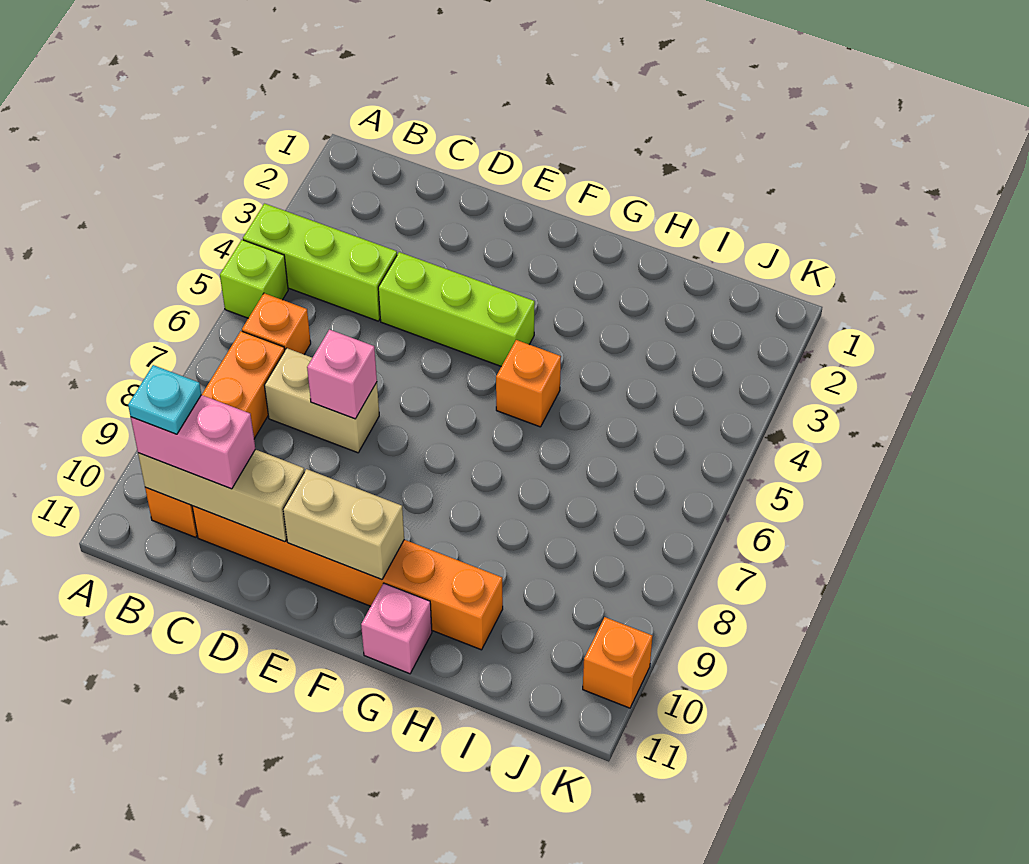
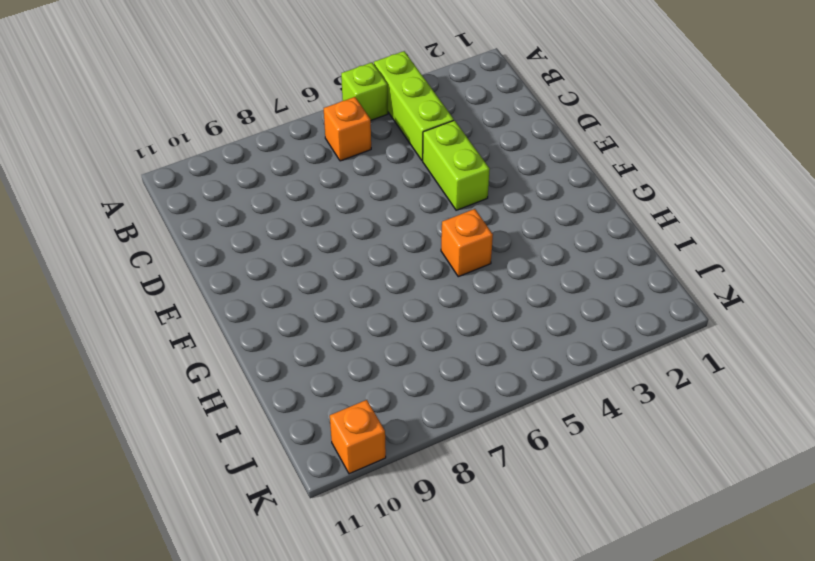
lime brick D4:E4 level 1 -> lime brick D4:F4 level 1
none -> orange brick B7:B10 level 1
none -> tan brick C7:D7 level 1
none -> orange brick C10:H10 level 1

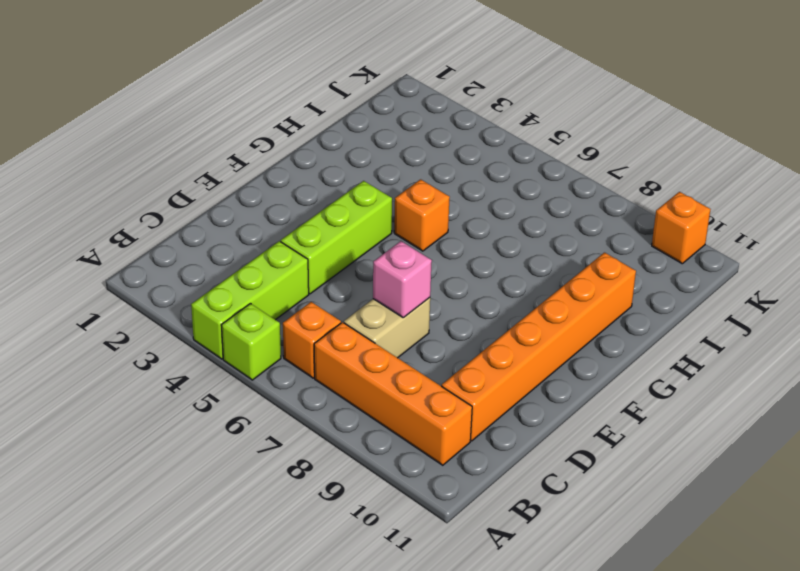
none -> pink brick G11 level 1
none -> tan brick B10:D10 level 2
none -> tan brick E10:F10 level 2

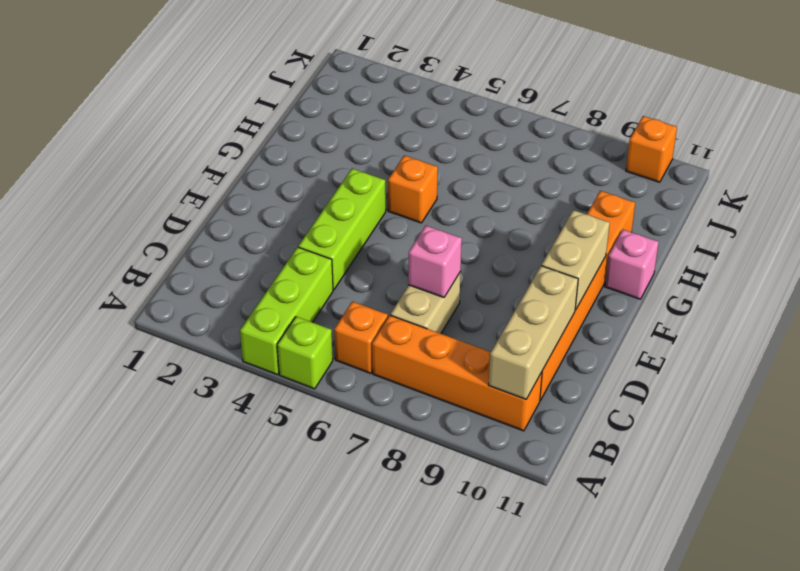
none -> pink brick B10:C10 level 3
none -> cyan plate B10 level 4

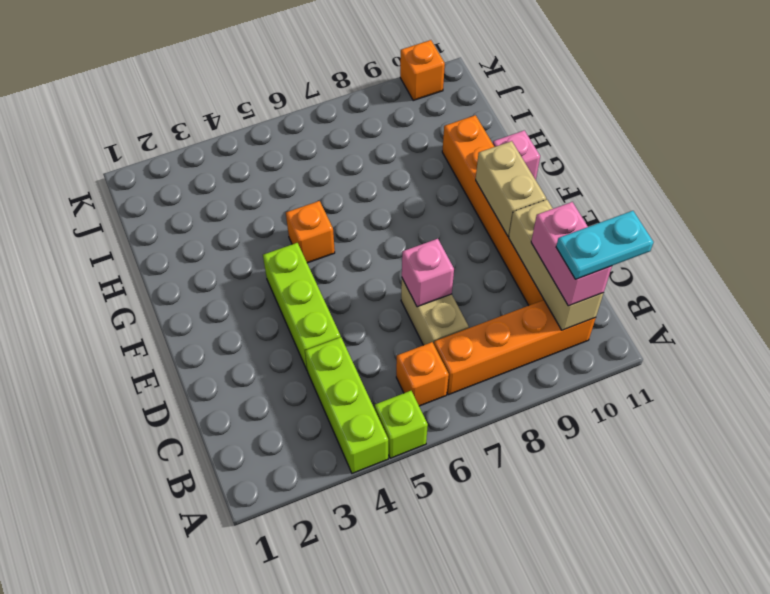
cyan plate B10:B11 level 4 -> cyan plate B10 level 4

